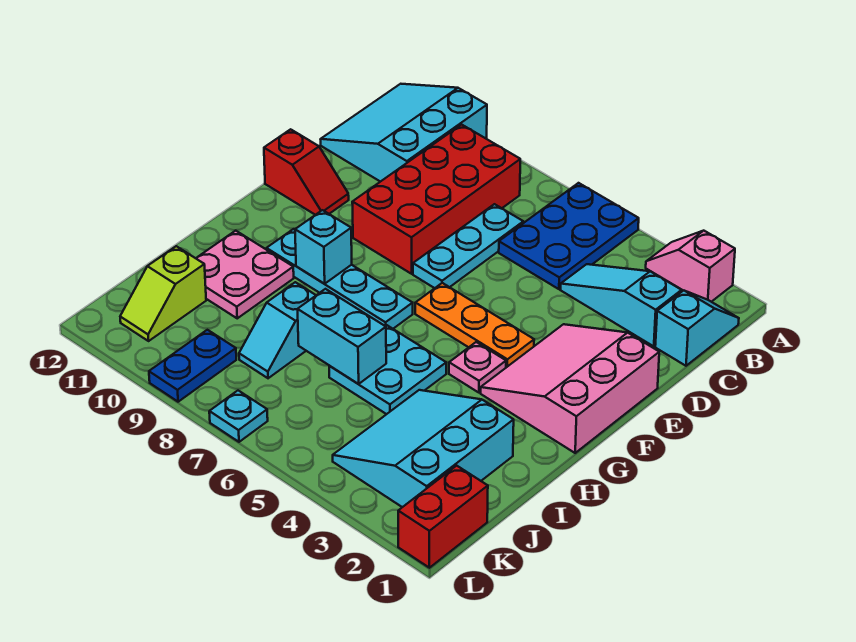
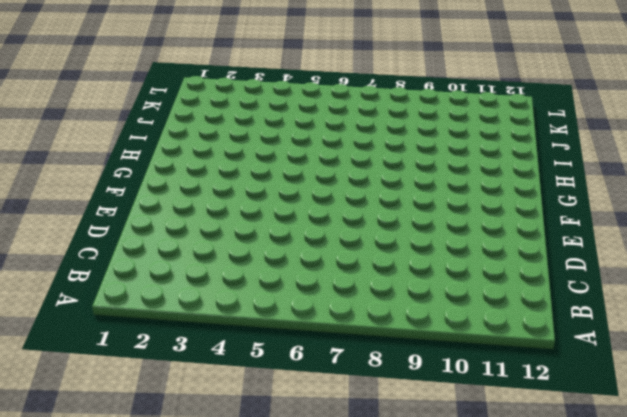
none -> pink slope A2:A3 level 1 top 2
none -> blue plate A5:C6 level 1
none -> cyan slope A10:C12 level 1 top 10

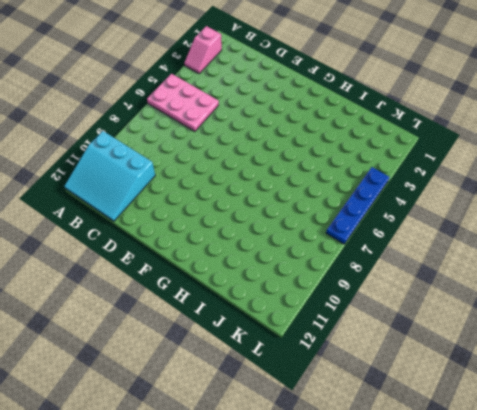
pink plate A5:C6 level 1 -> blue plate A5:C6 level 1
blue plate L4:L7 level 1 -> cyan plate L7 level 1
none -> cyan slope B1:C1 level 1 top C
none -> red brick B8:E9 level 1
none -> cyan slope C2:C4 level 1 top 2

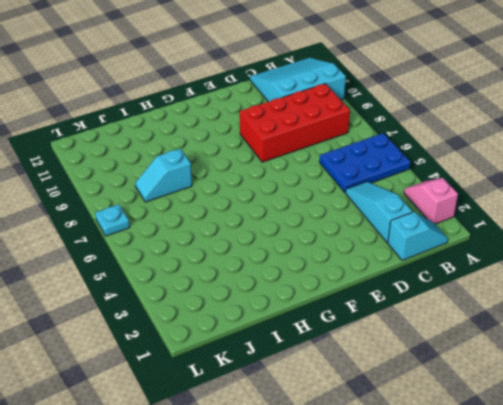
none -> cyan plate C7:E7 level 1
none -> pink slope E1:G3 level 1 top 1
none -> red slope E11:E12 level 1 top 12

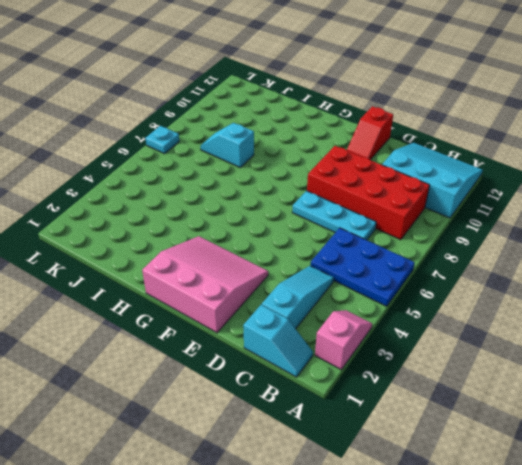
none -> orange plate F4:F6 level 1
none -> pink plate G4 level 1
none -> cyan plate G7:G10 level 1

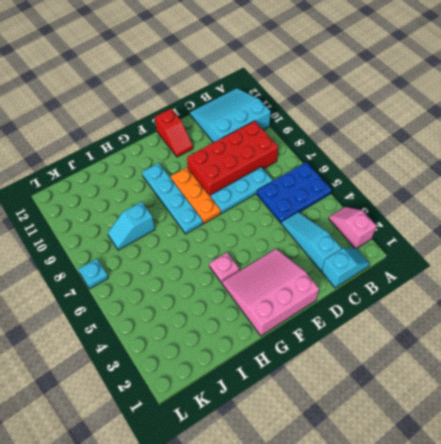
orange plate F7:F9 level 1 -> orange plate F4:F6 level 1
none -> cyan plate H5:I6 level 1
none -> pink plate H10:I11 level 1
none -> cyan slope I2:K4 level 1 top 2

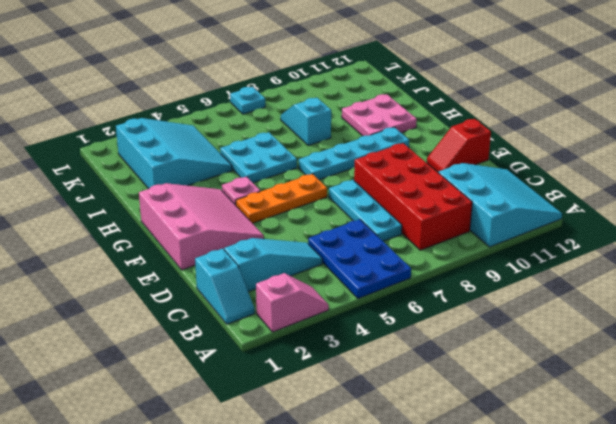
none -> lime slope J11:K11 level 1 top J
none -> red brick K1:L1 level 1
none -> blue plate K9:L9 level 1

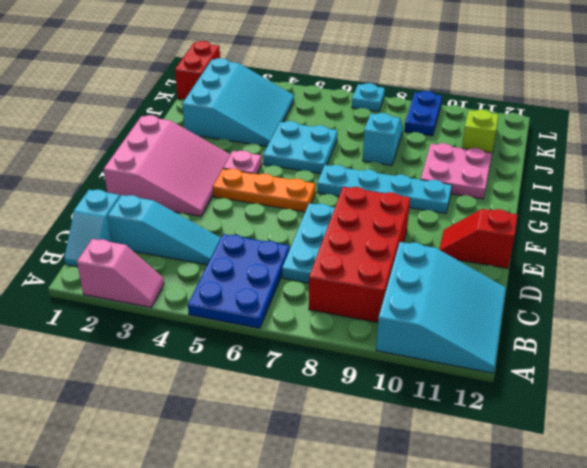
none -> cyan brick G9 level 2
none -> cyan brick I6:I7 level 2

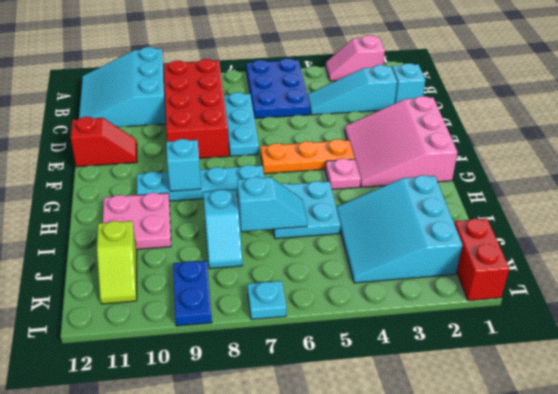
cyan slope I6:I7 level 2 top 7 -> cyan brick I6:I7 level 2

